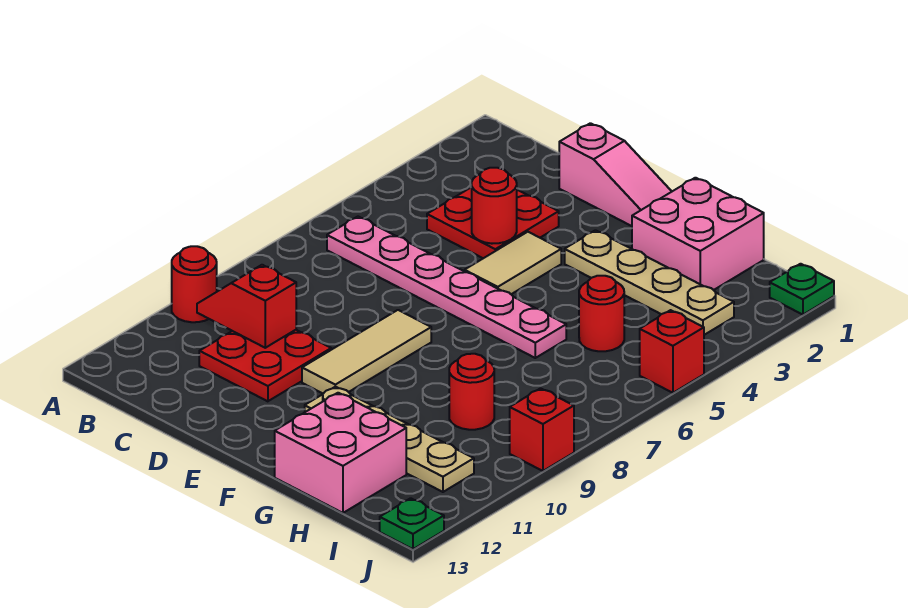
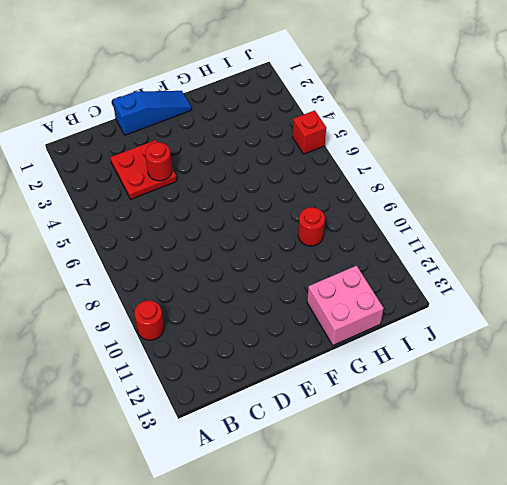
blue slope D1:F1 level 1 top D -> pink slope D1:F1 level 1 top D
none -> pink plate B6:G6 level 1
none -> red plate C10:D11 level 1
none -> tan tile E4:E5 level 1

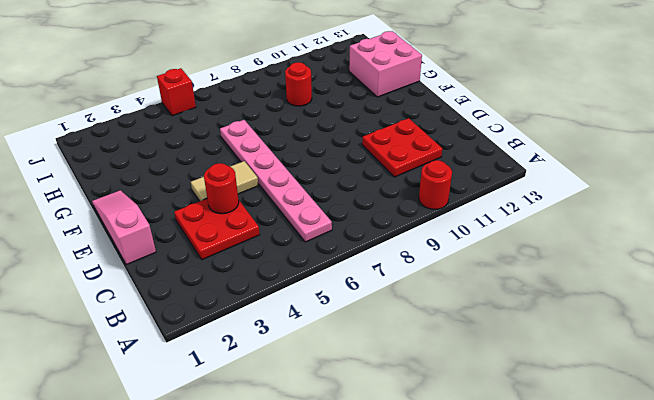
none -> tan tile E8:E10 level 1
none -> tan plate F3:I3 level 1
none -> tan plate F11:I11 level 1

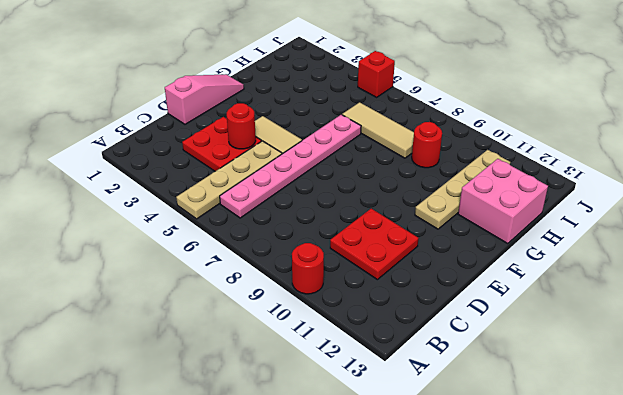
tan plate A5:D5 level 1 -> tan plate F3:I3 level 1
tan tile H6:H8 level 1 -> tan tile E8:E10 level 1
none -> pink brick G1:H2 level 1
none -> red round brick H5 level 1
none -> green plate J1 level 1

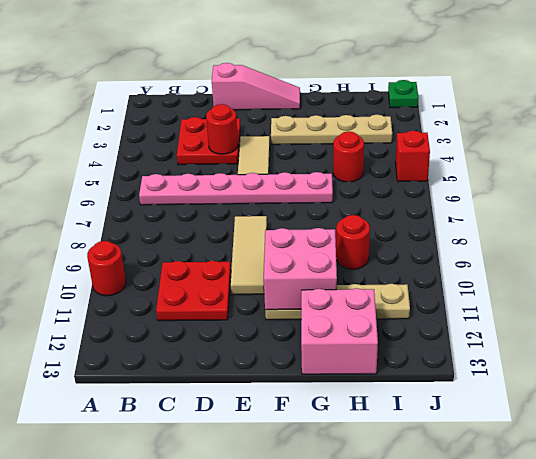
pink brick F10:G11 level 2 -> pink brick G1:H2 level 1
none -> red brick J9 level 1
none -> green plate J13 level 1
none -> red slope B10:C10 level 2 top C

